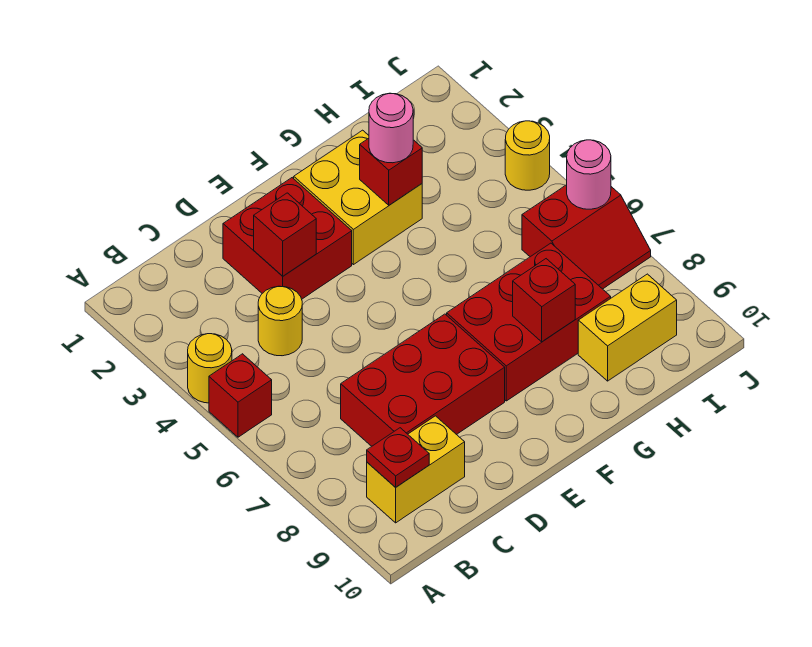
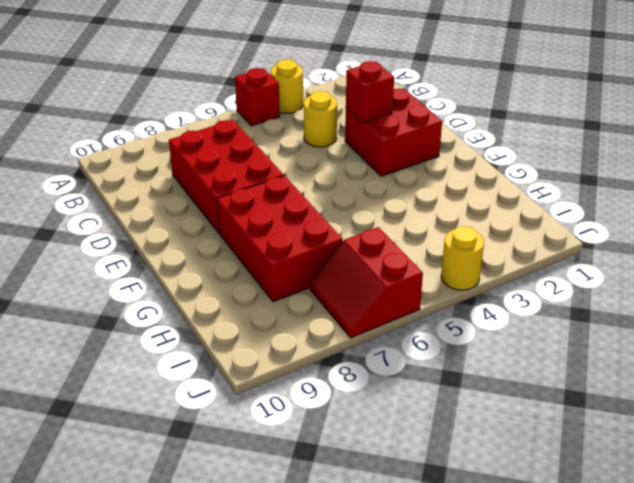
none -> yellow brick B9:C9 level 1
none -> yellow brick F2:G3 level 1
none -> yellow brick H9:I9 level 1

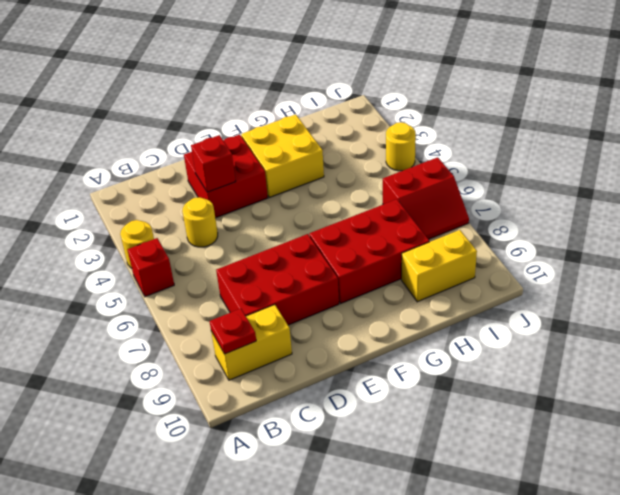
none -> red brick G3 level 2
none -> red brick G8 level 2
none -> pink round brick J6 level 2

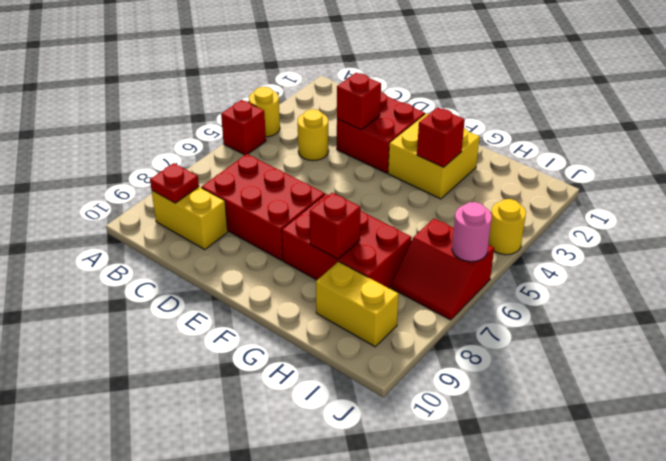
none -> pink round brick G3 level 3

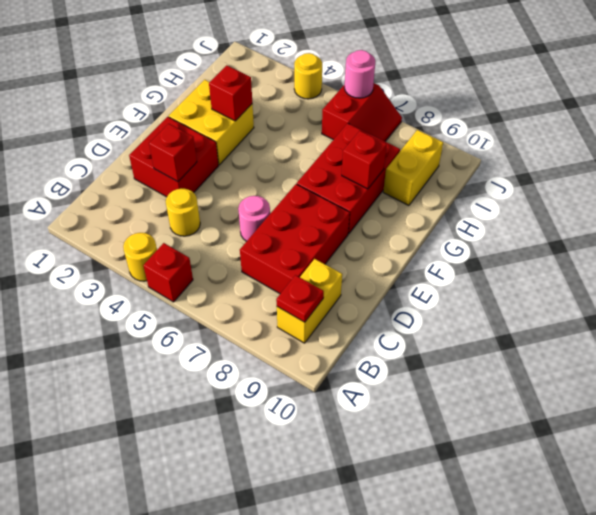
pink round brick D6 level 1 -> pink round brick G3 level 3

